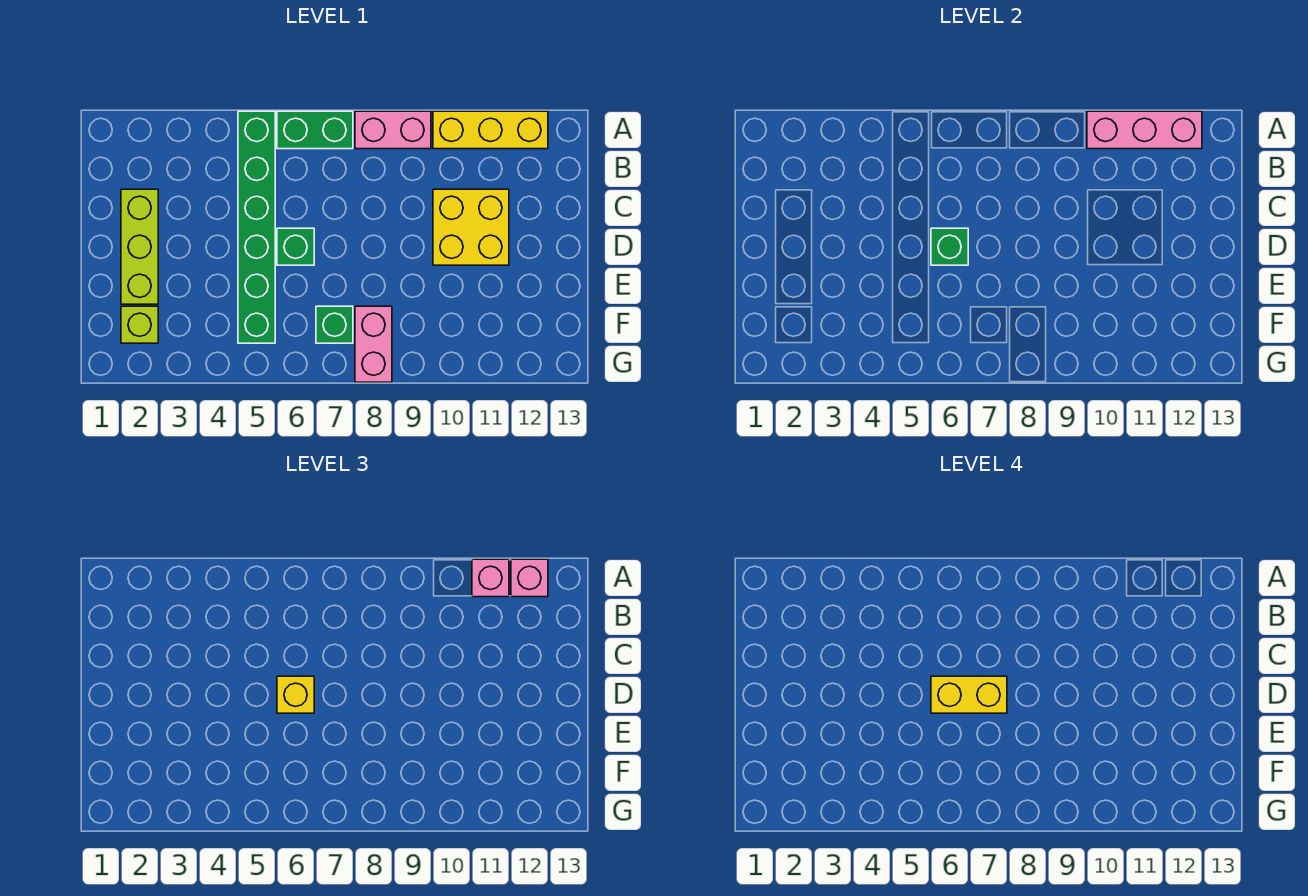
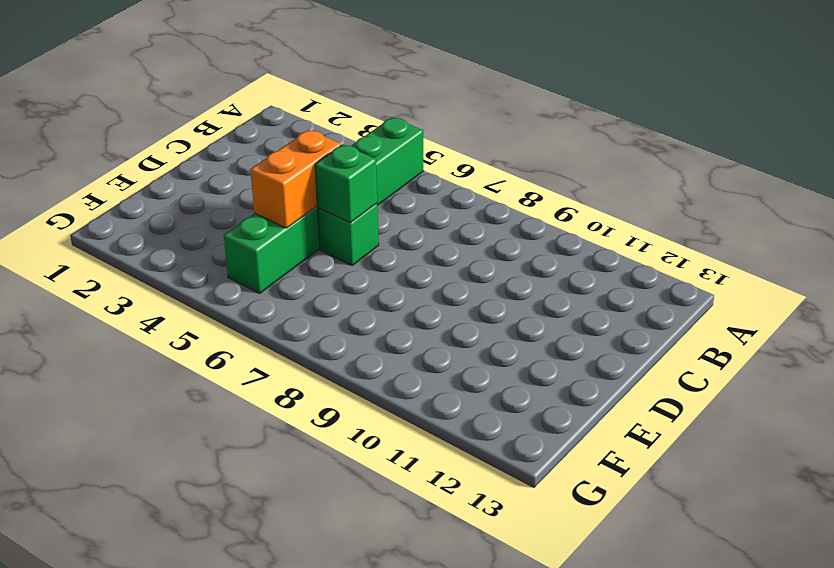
orange brick D5:E5 level 2 -> none
none -> green brick A6:A7 level 1
none -> pink brick A8:A9 level 1
none -> yellow brick A10:A12 level 1

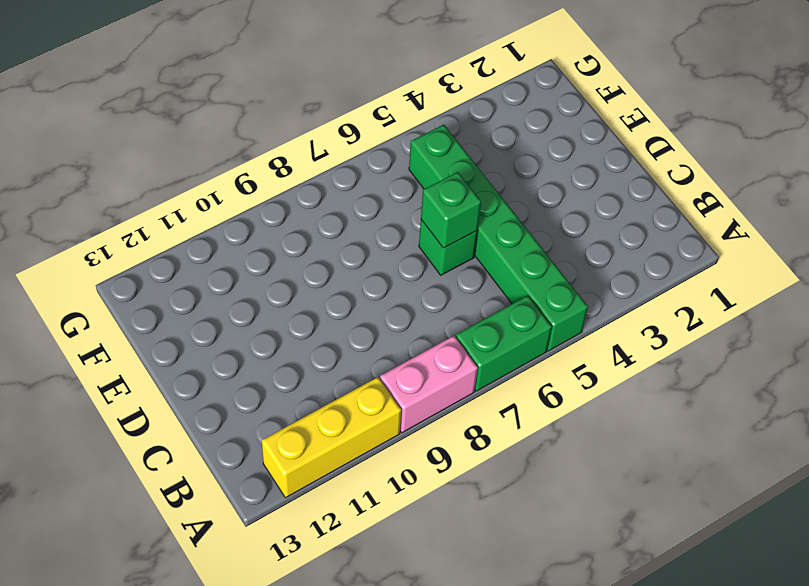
none -> lime brick C2:E2 level 1
none -> yellow brick C10:D11 level 1
none -> lime brick F2 level 1

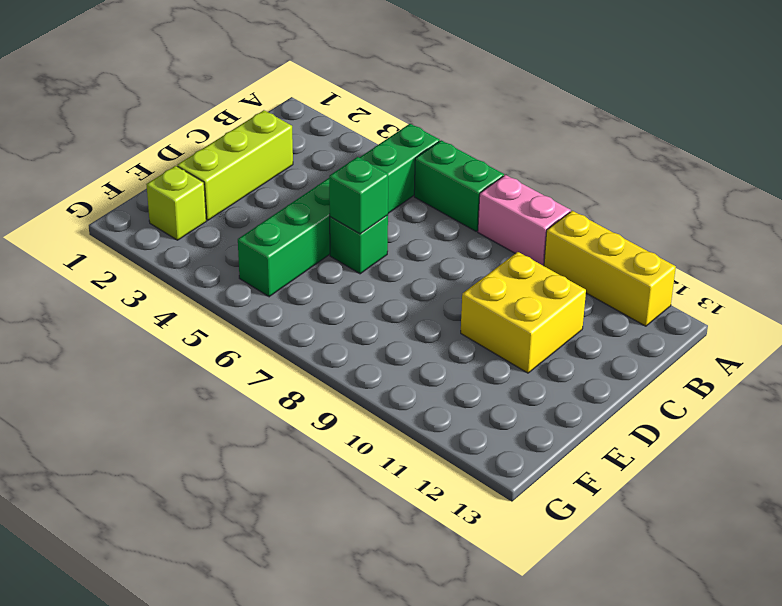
none -> green brick F7 level 1
none -> pink brick F8:G8 level 1
none -> pink brick A10:A12 level 2

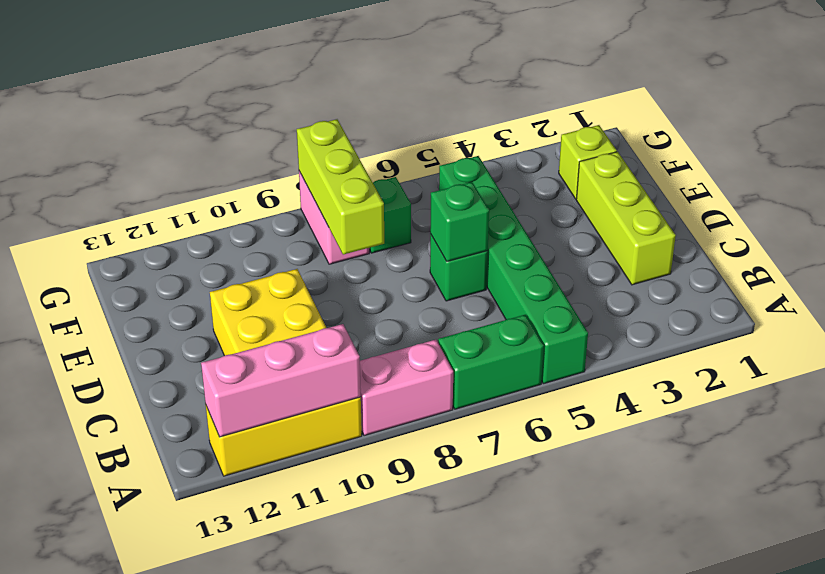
lime brick E8:G8 level 2 -> none
none -> pink brick A11 level 3
none -> pink brick A12 level 3
none -> yellow brick D6 level 3

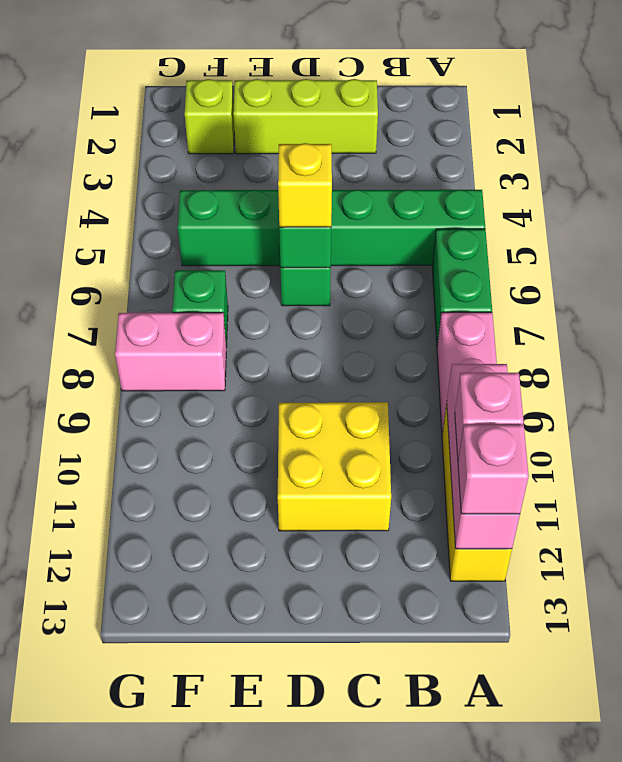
none -> yellow brick D6:D7 level 4

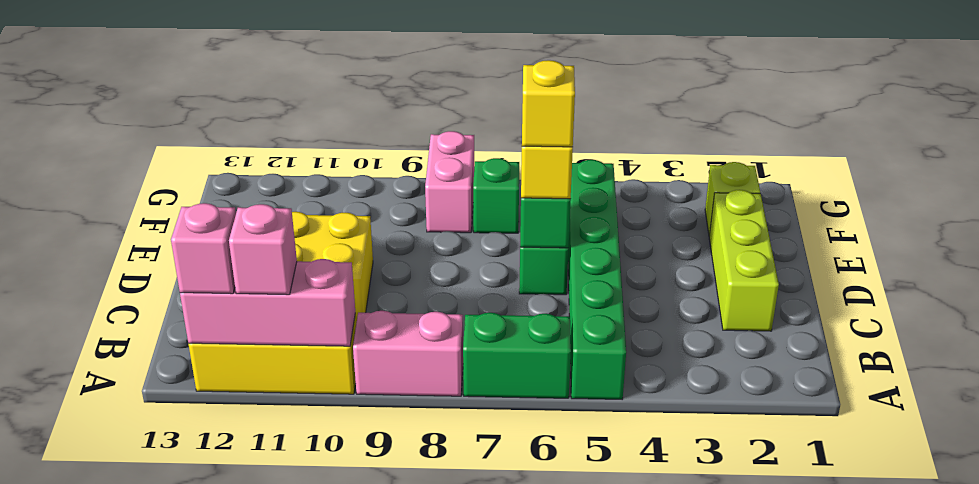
yellow brick D6 level 4 -> yellow brick D6:D7 level 4

